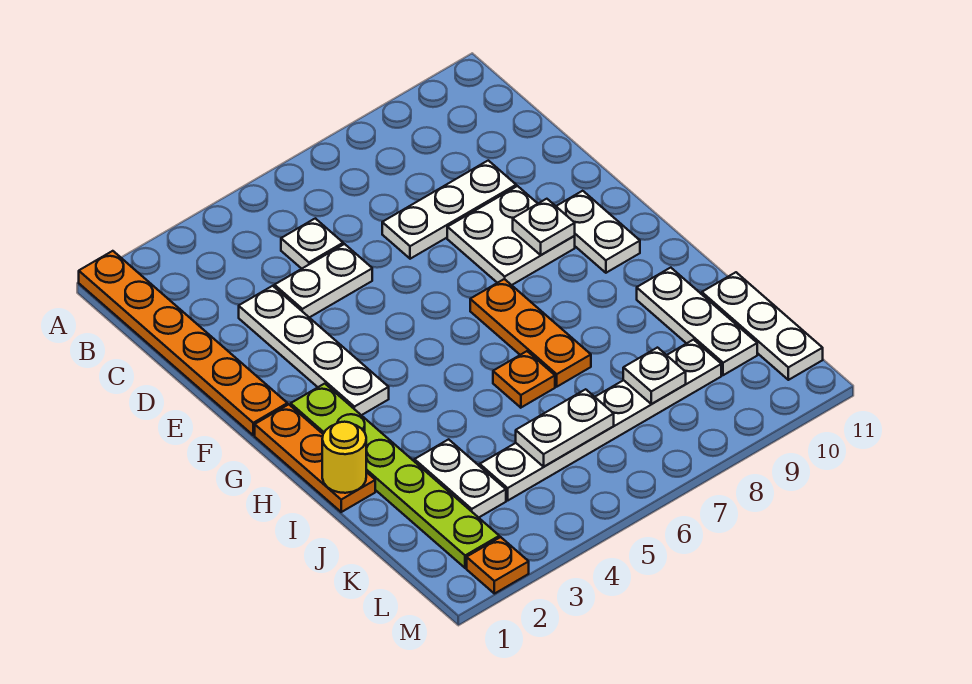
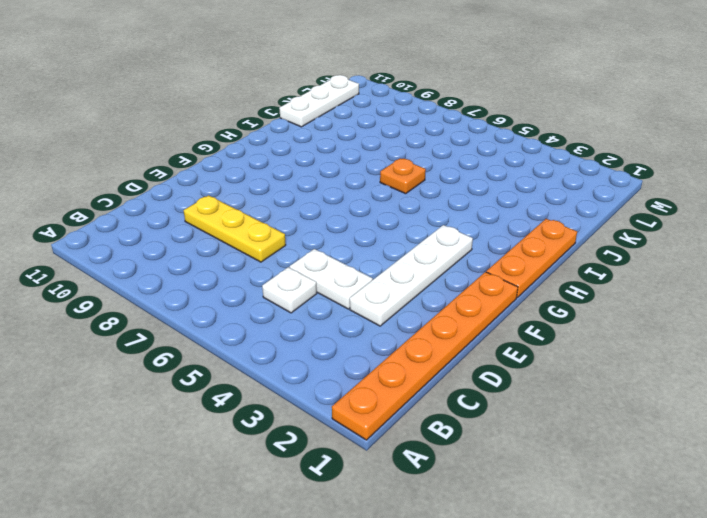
yellow plate D7:D9 level 1 -> white plate D7:D9 level 1
none -> white plate E8:F9 level 1
none -> white plate F10:G10 level 1
none -> lime plate G2:L2 level 1

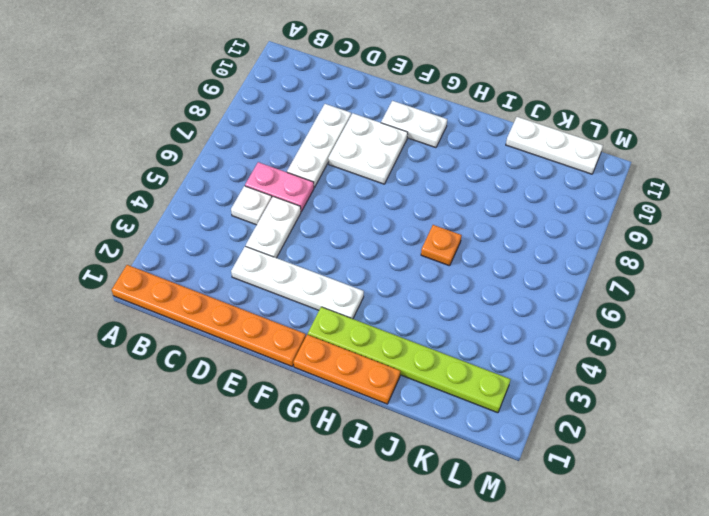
pink plate C6:D6 level 1 -> none
none -> orange plate G7:I7 level 1
none -> white plate I10:K10 level 1
none -> white plate J3:K3 level 1

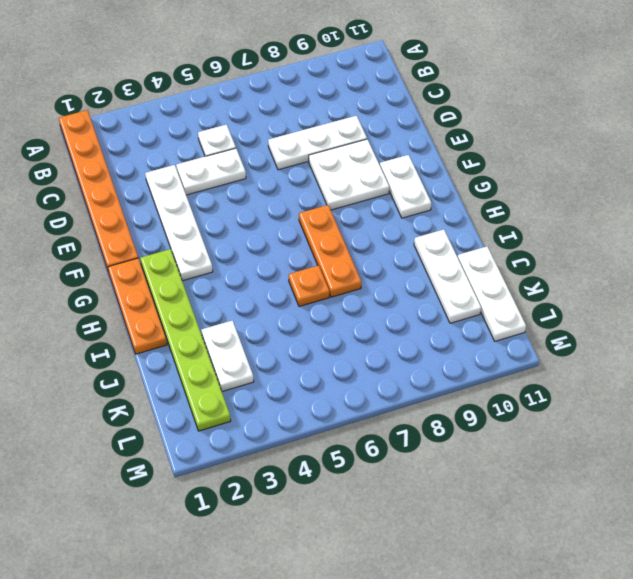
none -> white plate K4:K9 level 1
none -> orange plate M2 level 1
none -> white plate F9 level 2

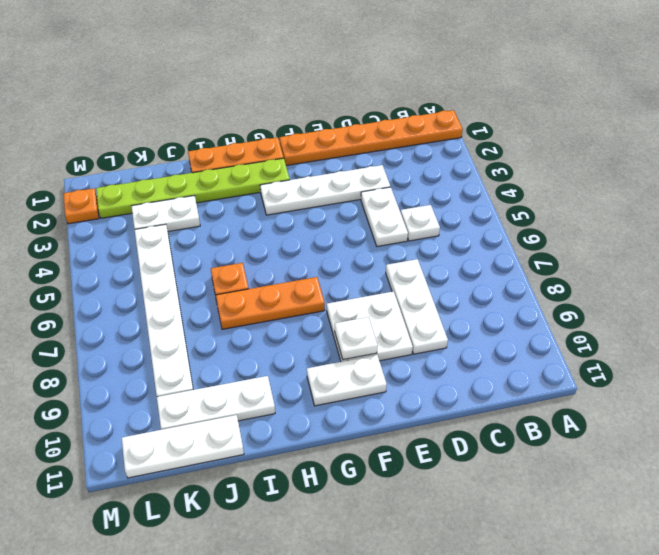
none -> yellow round brick I1 level 2
none -> white plate K5:K6 level 2
none -> white plate K8 level 2

